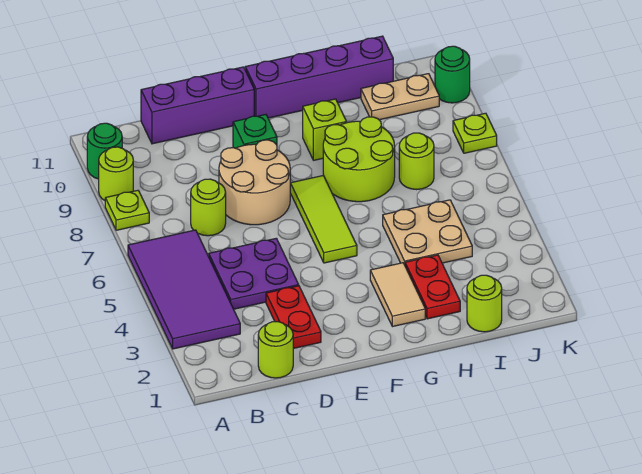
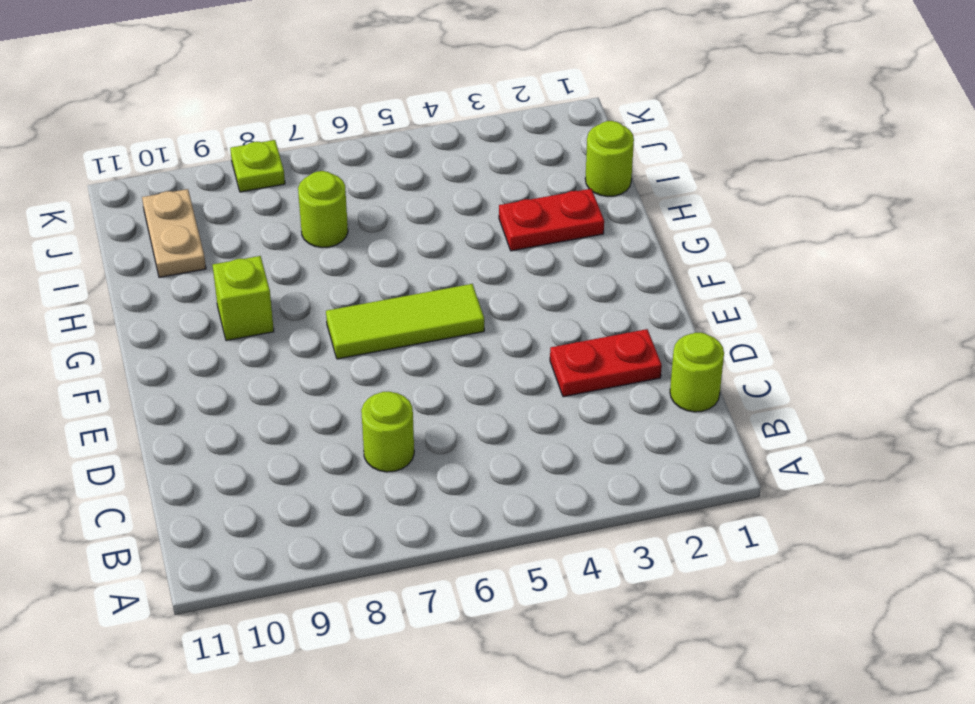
none -> purple tile A3:B6 level 1
none -> lime plate A8 level 1
none -> lime round brick A9 level 1

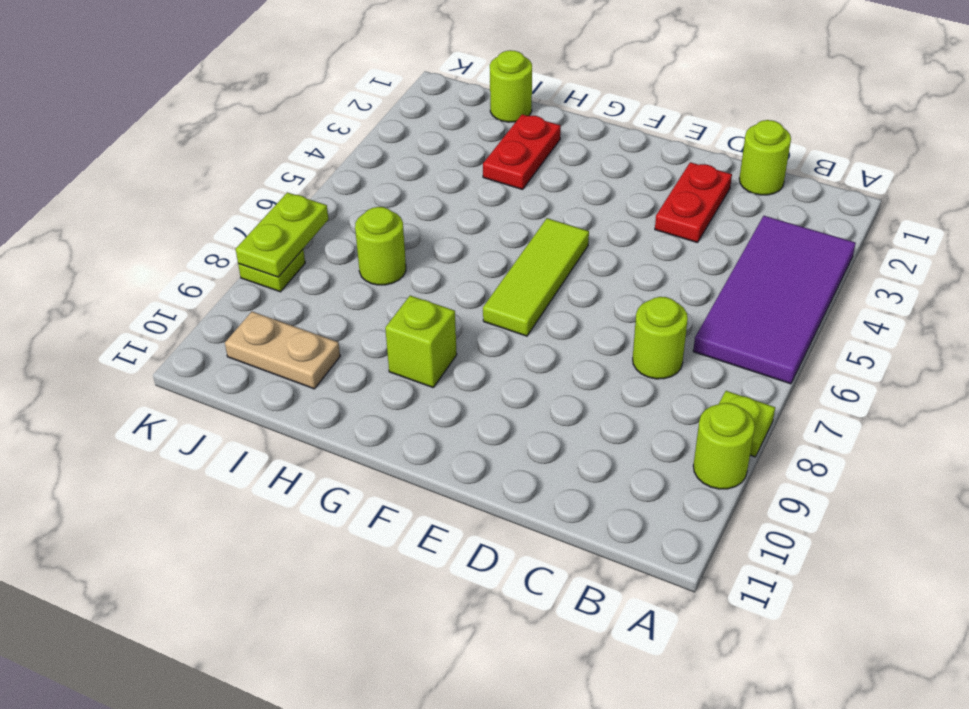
lime plate K7:K8 level 2 -> none
none -> green round brick A10 level 1
none -> purple plate C4:D5 level 1
none -> purple brick C11:E11 level 1

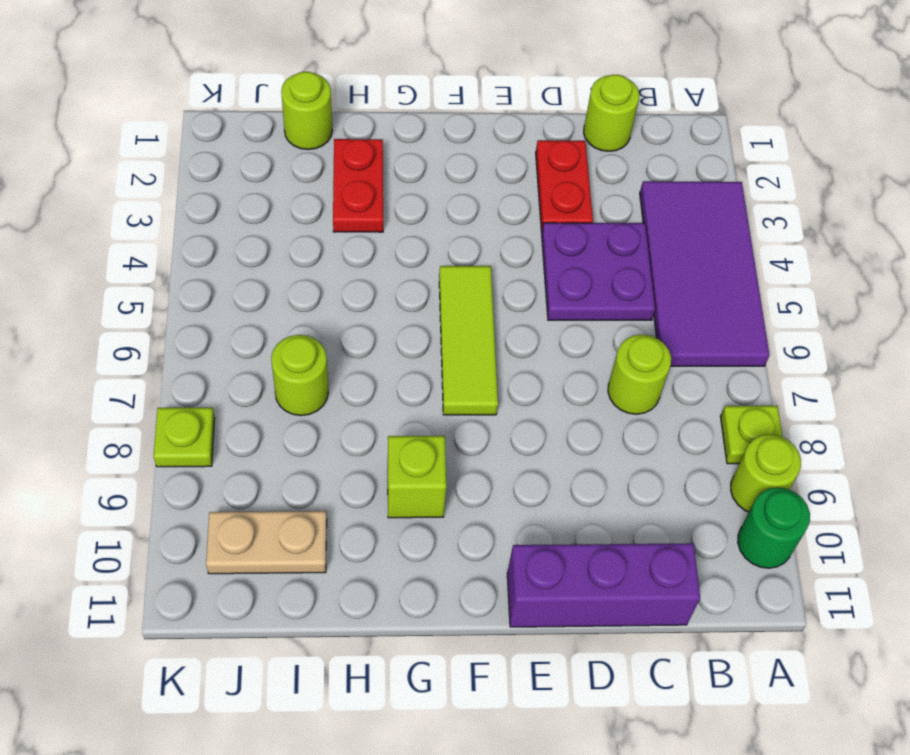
none -> tan round brick D7:E8 level 1
none -> green brick E9 level 1
none -> purple brick F11:I11 level 1

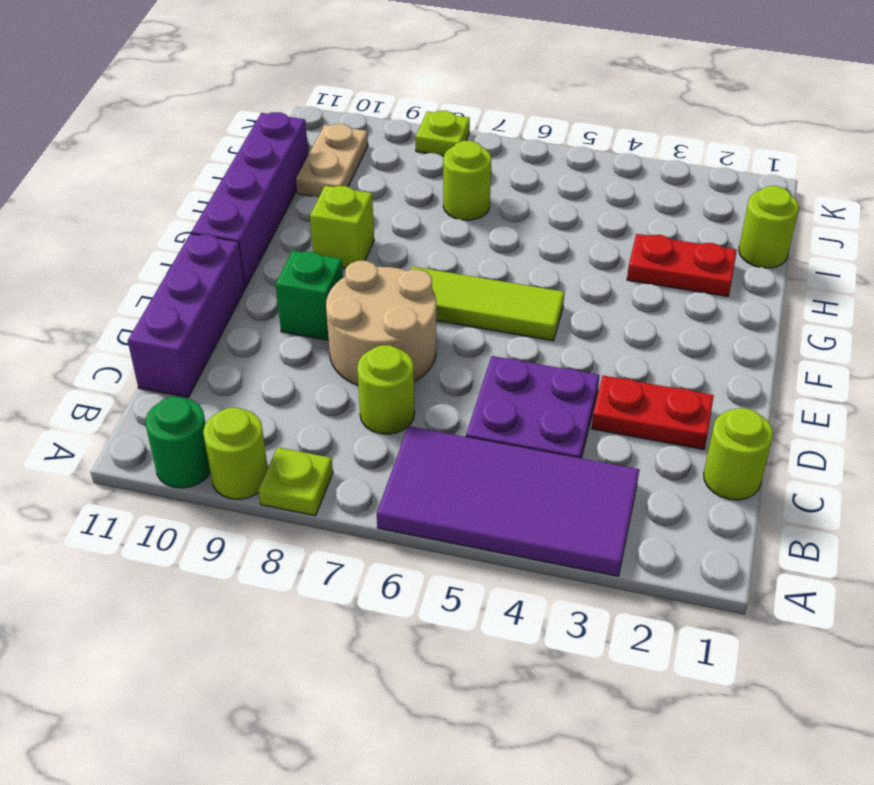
none -> tan tile G2:G3 level 1
none -> lime round brick G7:H8 level 1
none -> tan plate H4:I5 level 1

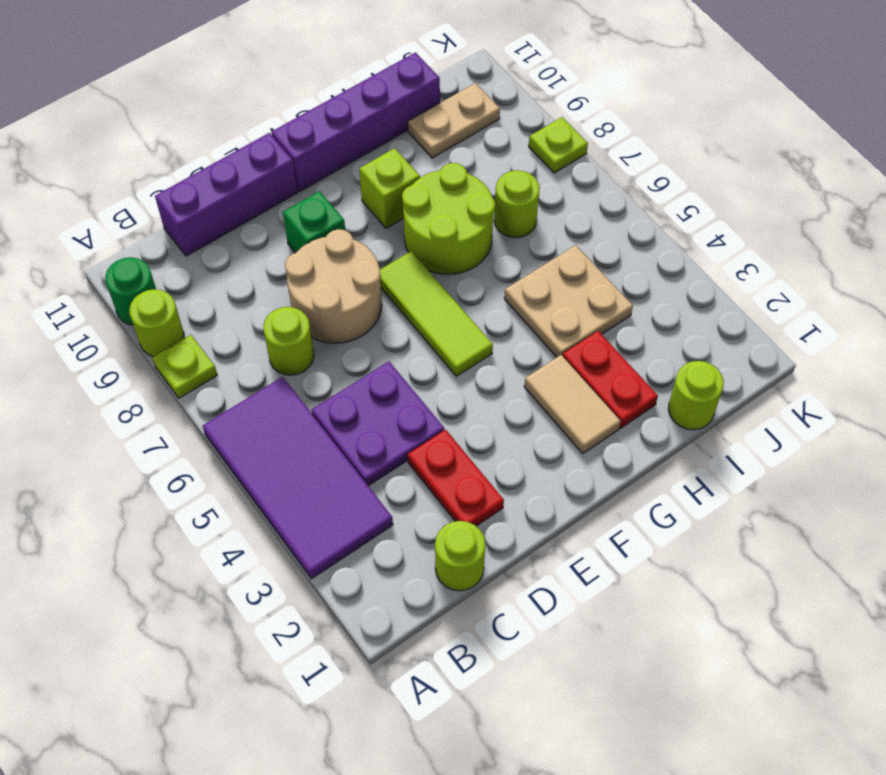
none -> green round brick K10 level 1

